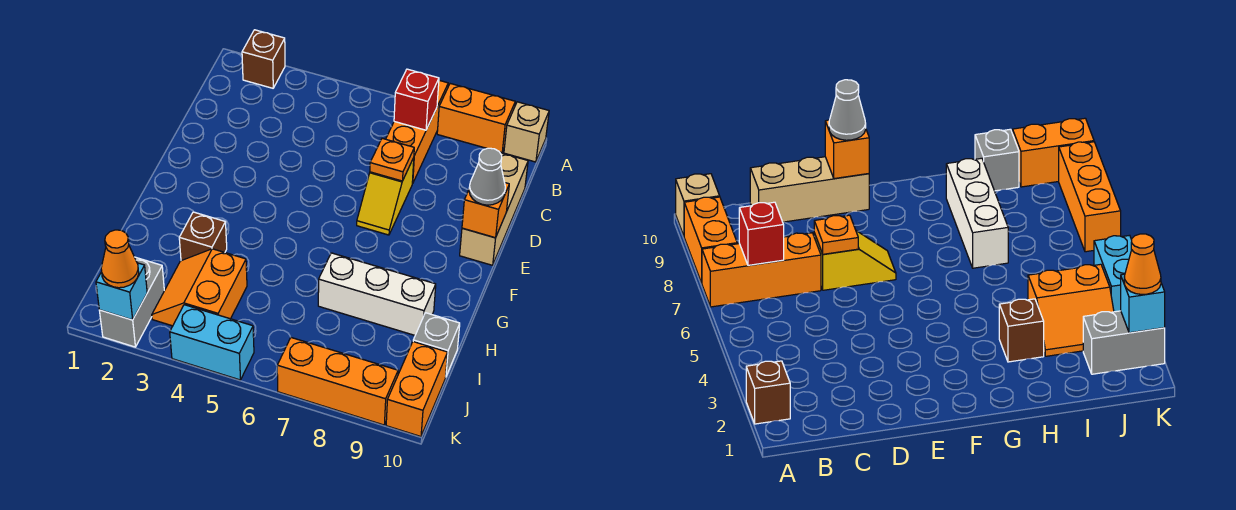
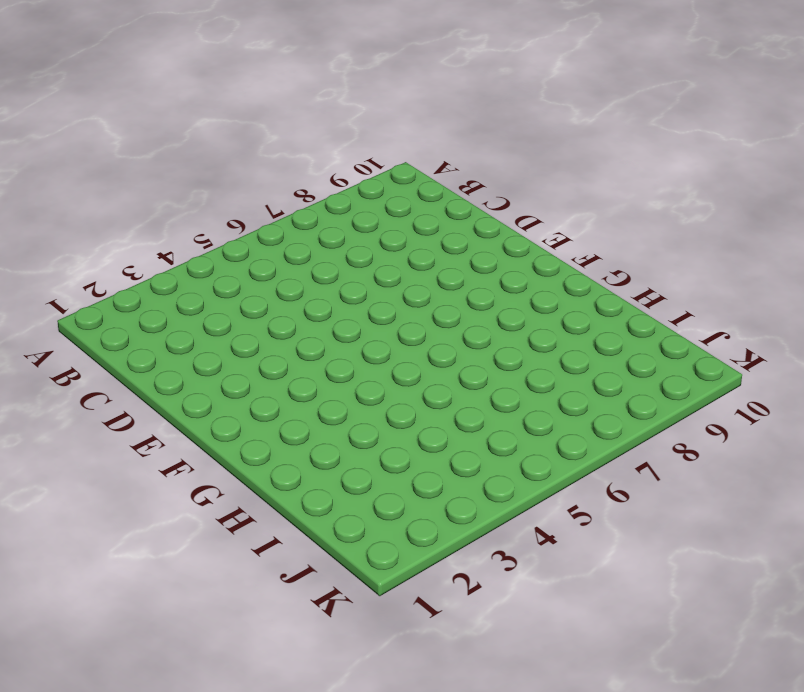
none -> brown brick A2 level 1
none -> orange brick A7:C7 level 1
none -> orange brick A8:A9 level 1

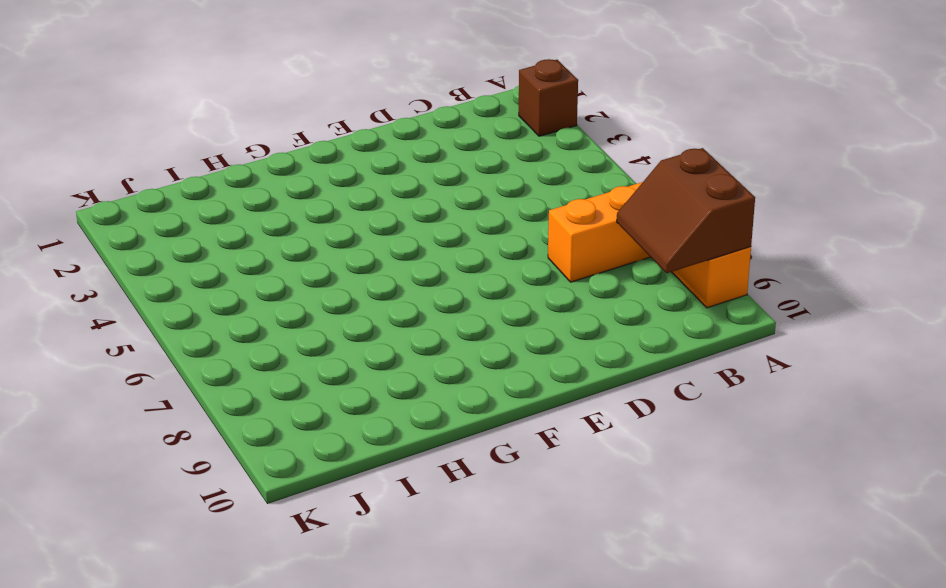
brown slope A8:B9 level 2 top A -> none
none -> tan brick A10 level 1
none -> tan brick C10:E10 level 1
none -> yellow slope D7:E7 level 1 top D

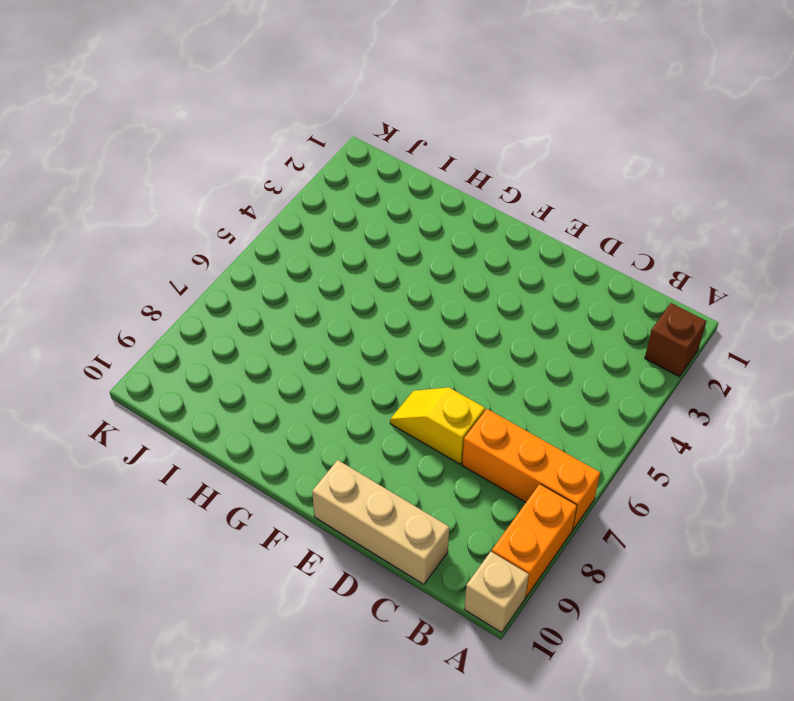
none -> brown brick H3 level 1
none -> white brick H7:H9 level 1
none -> orange slope I3:J4 level 1 top 4

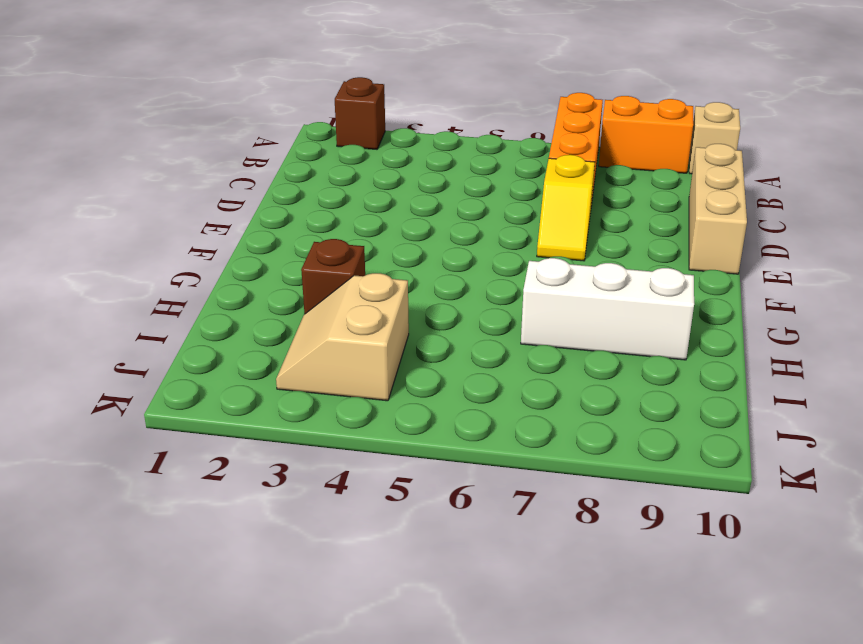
tan slope I3:J4 level 1 top 4 -> orange slope I3:J4 level 1 top 4
none -> grey brick I10 level 1
none -> grey brick J2:K2 level 1
none -> orange brick J10:K10 level 1

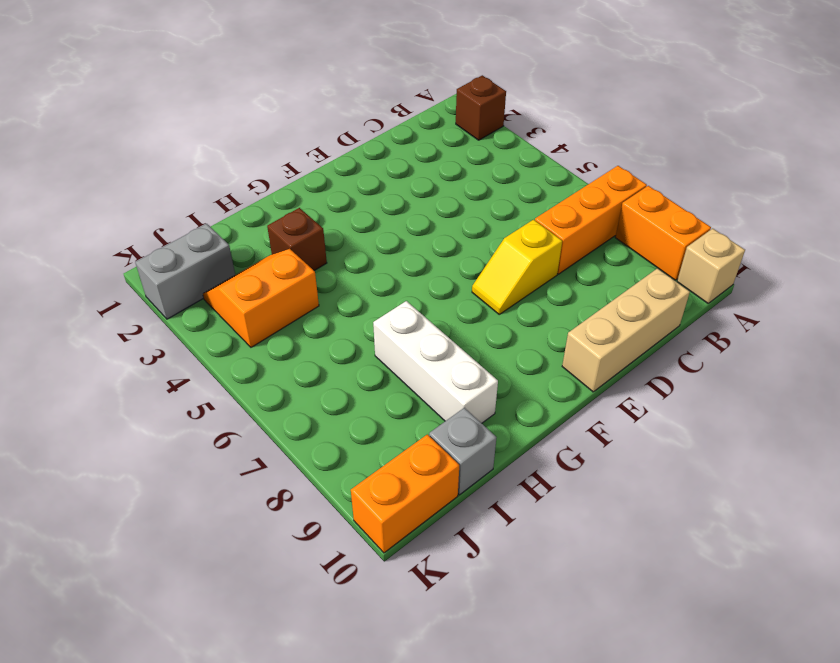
none -> cyan brick K4:K5 level 1
none -> orange brick K7:K9 level 1
none -> red brick B7 level 2

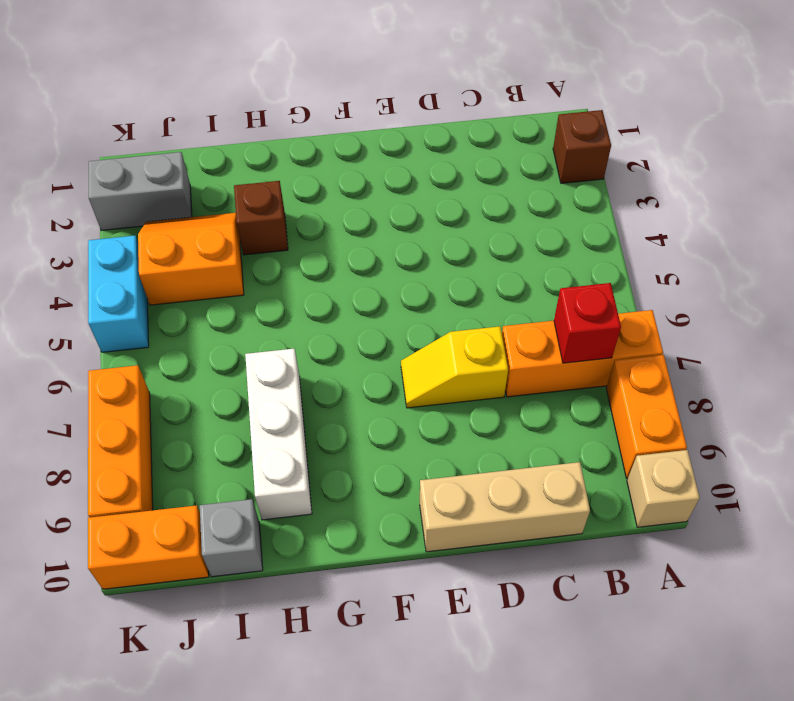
none -> orange plate D7 level 2
none -> orange brick E10 level 2
none -> cyan brick K2 level 2

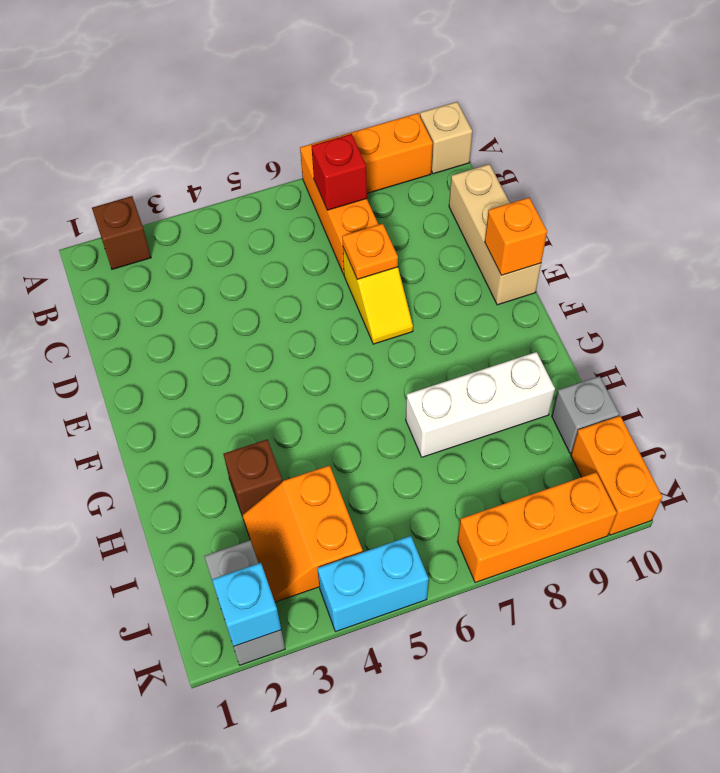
none -> grey cone E10 level 3
none -> orange cone K2 level 3

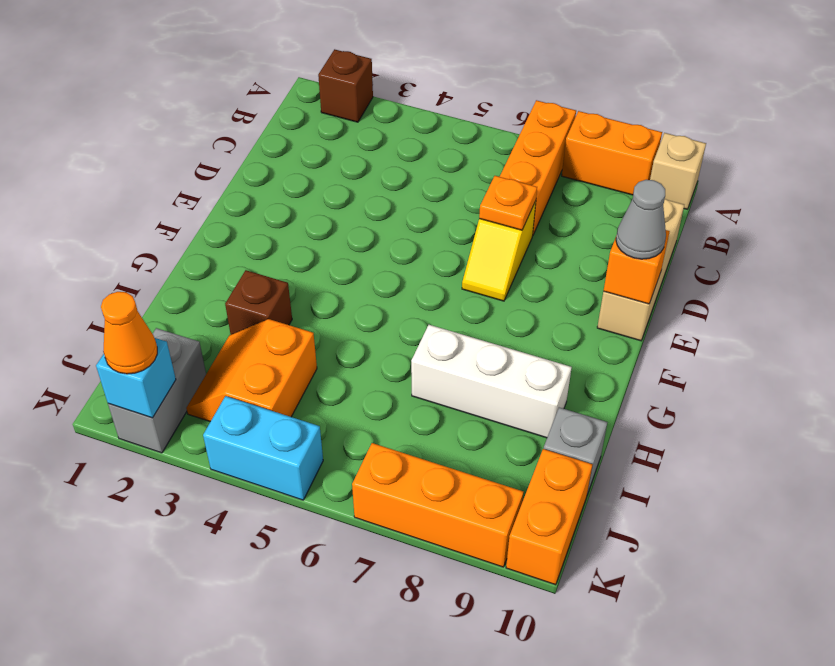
none -> red brick B7 level 2

